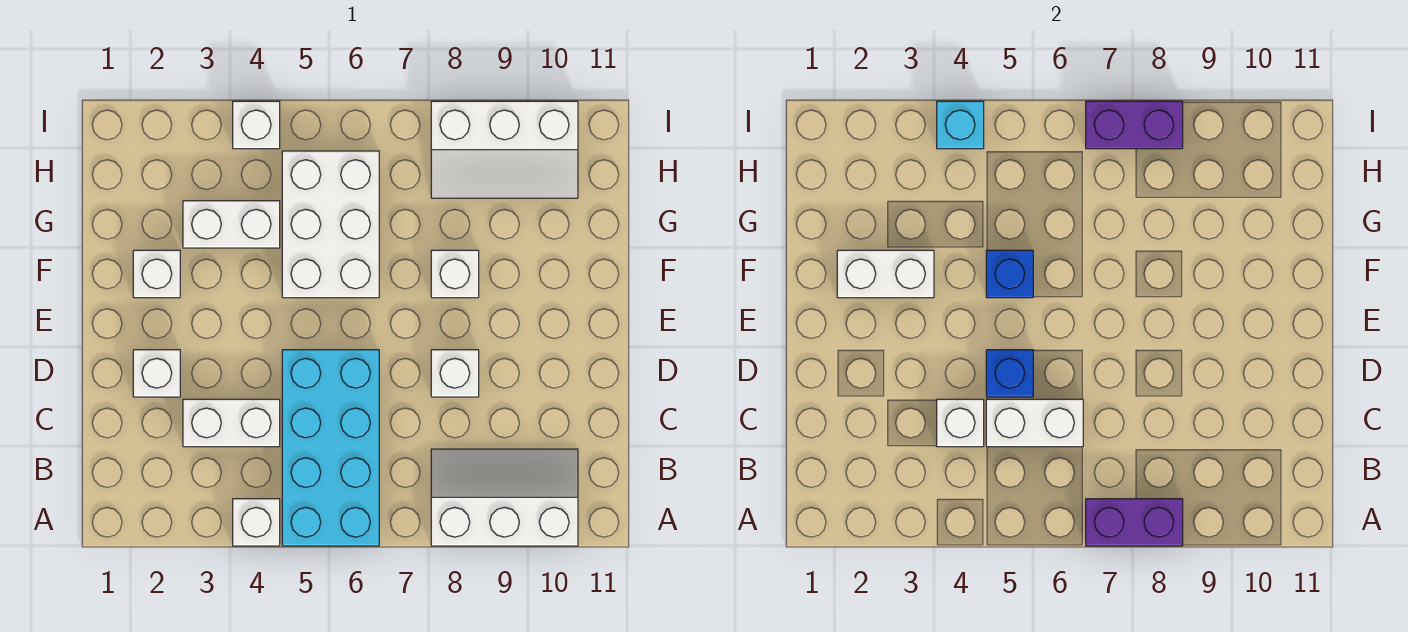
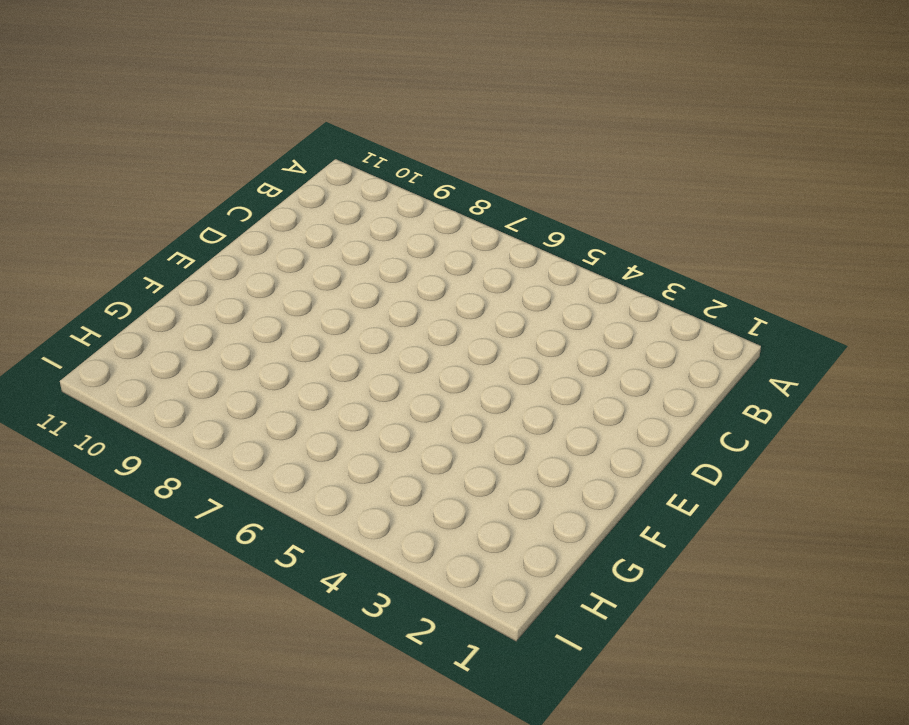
none -> white brick A4 level 1
none -> cyan brick A5:D6 level 1
none -> white slope A8:B10 level 1 top A

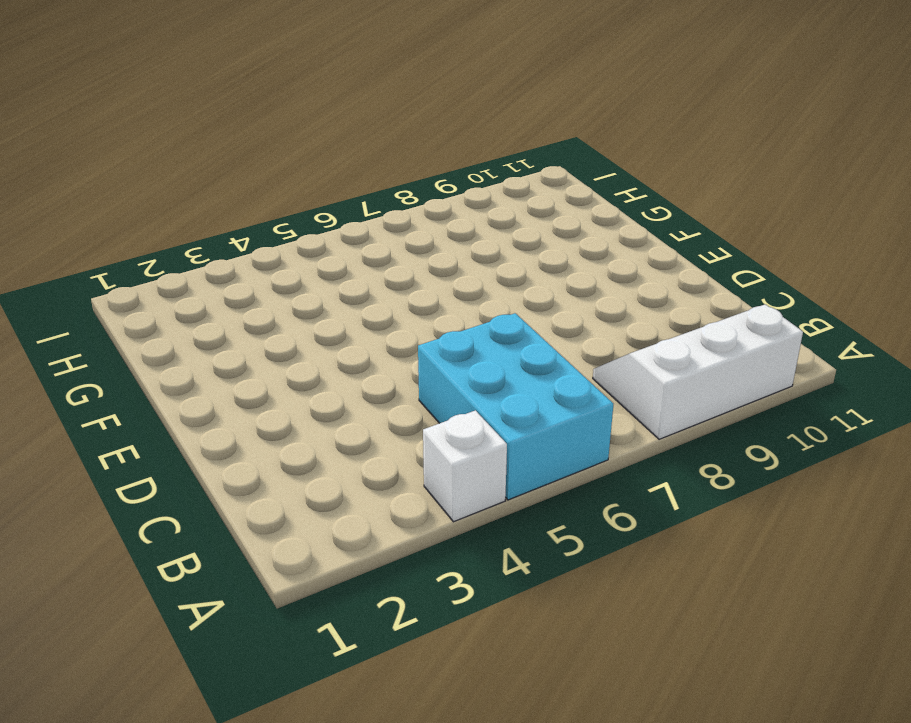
cyan brick A5:C6 level 1 -> cyan brick A5:D6 level 1
none -> white brick C3:C4 level 1
none -> white brick D2 level 1
none -> white brick D8 level 1

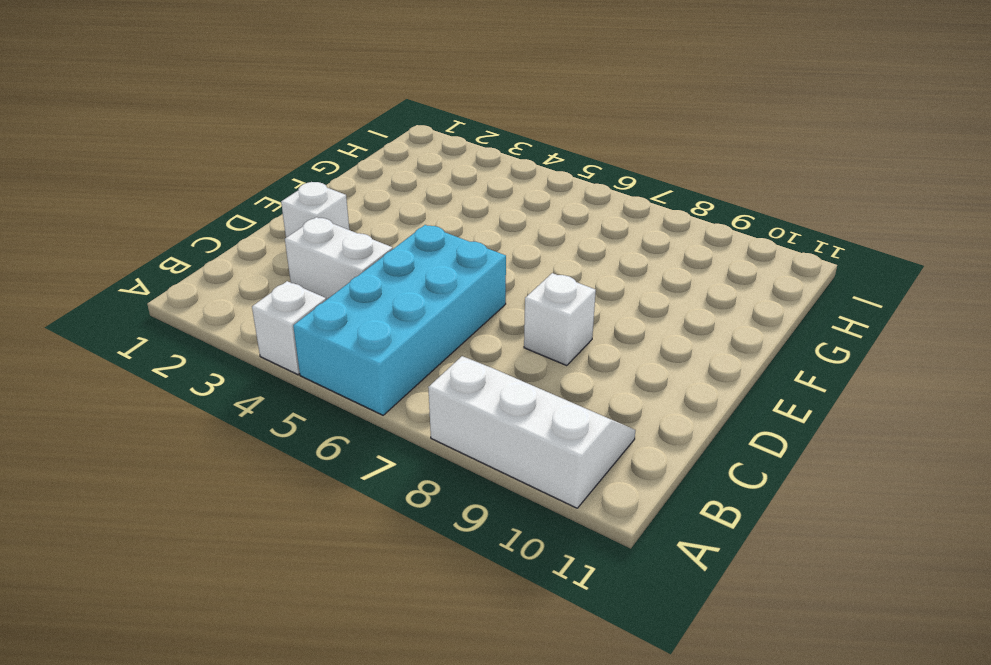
none -> white brick F2 level 1
none -> white brick F5:H6 level 1
none -> white brick F8 level 1

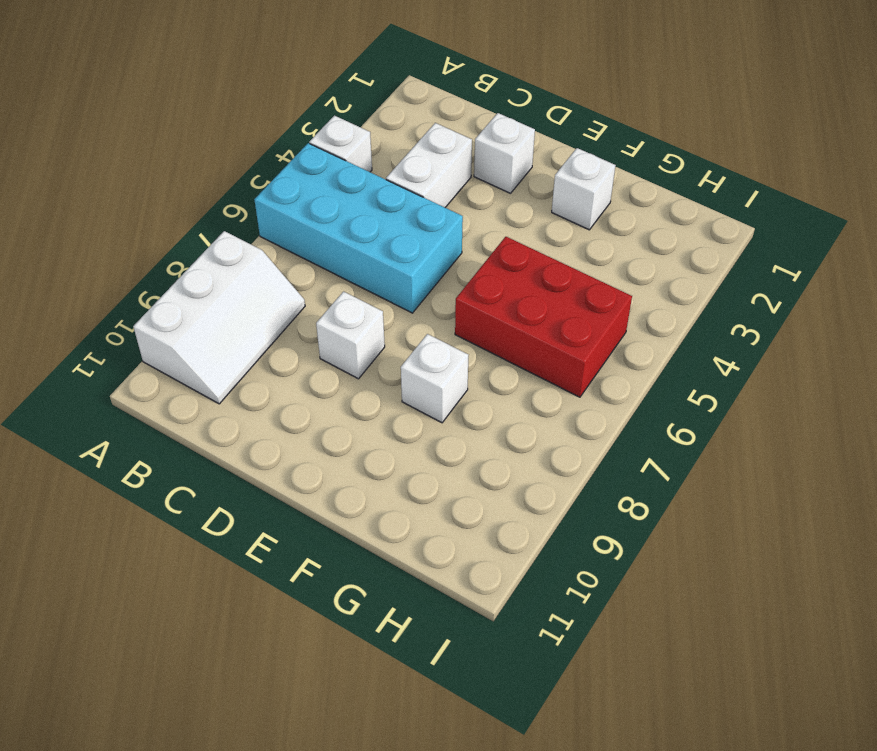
red brick F5:H6 level 1 -> white brick F5:H6 level 1
none -> white brick G3:G4 level 1
none -> white slope H8:I10 level 1 top I
none -> white brick I4 level 1

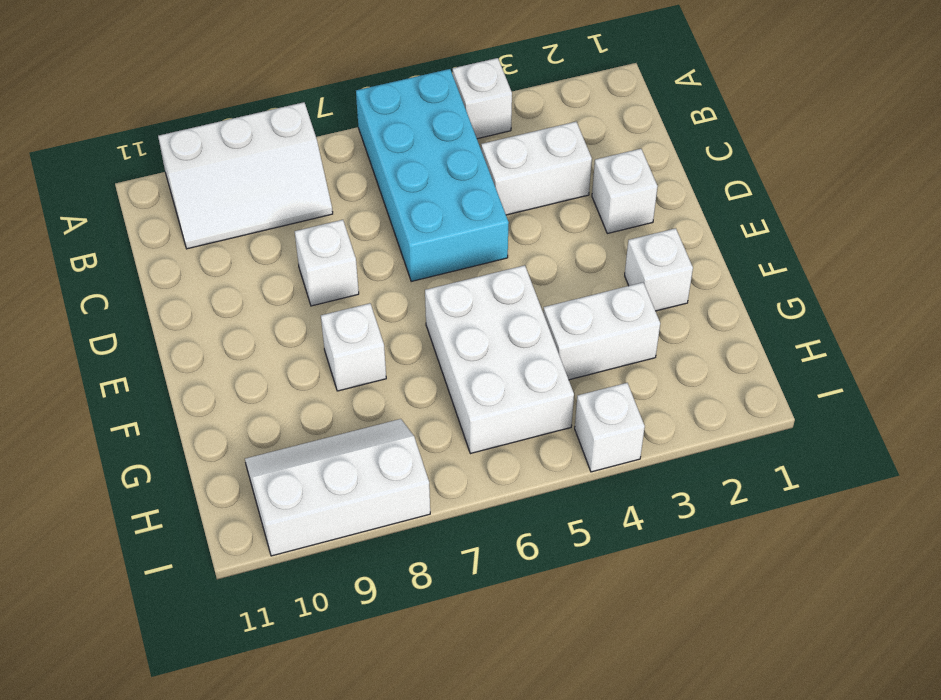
none -> purple brick A7:A8 level 2
none -> white brick C4 level 2
none -> white brick C5:C6 level 2

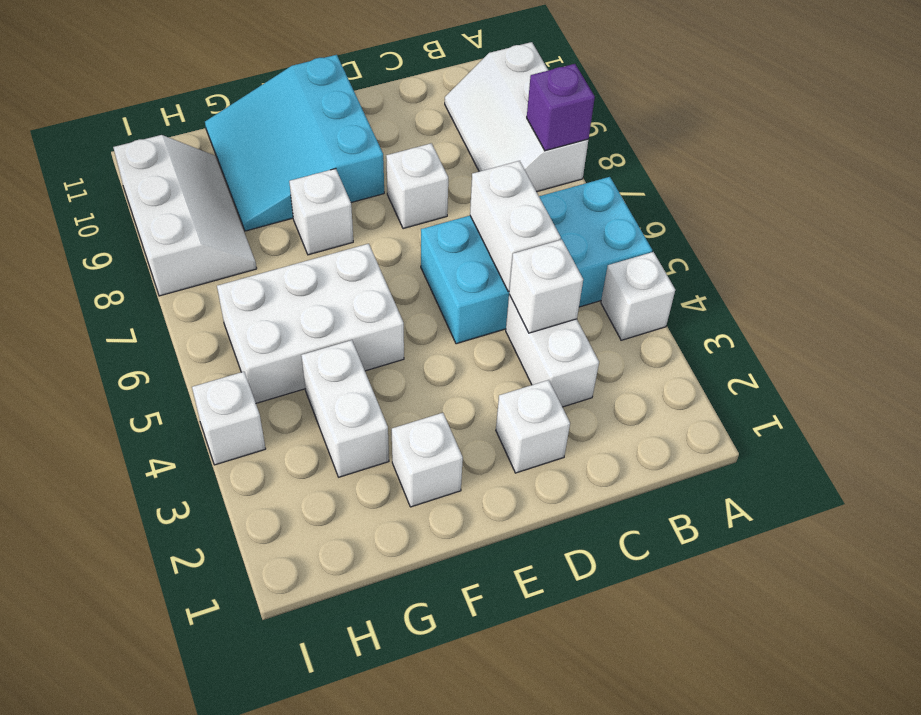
purple brick A8 level 2 -> purple brick A7:A8 level 2
cyan slope E9:G11 level 1 top E -> none
none -> blue brick D5 level 2
none -> white brick F2:F3 level 2
none -> blue brick F5 level 2

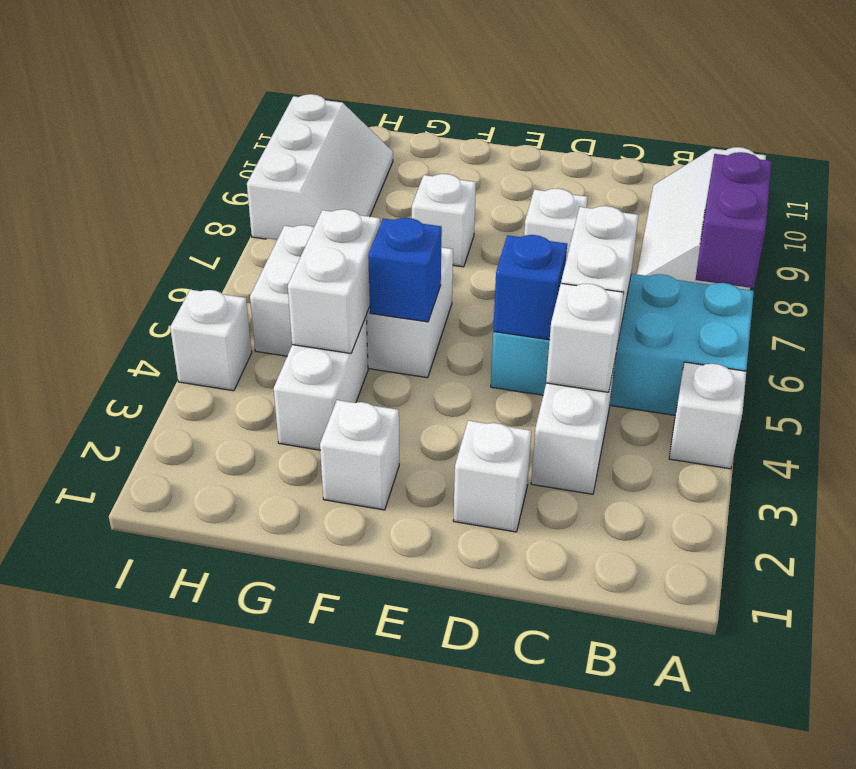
white brick G4:G5 level 2 -> white brick F2:F3 level 2
none -> cyan brick I4 level 2
none -> purple brick I7:I8 level 2

